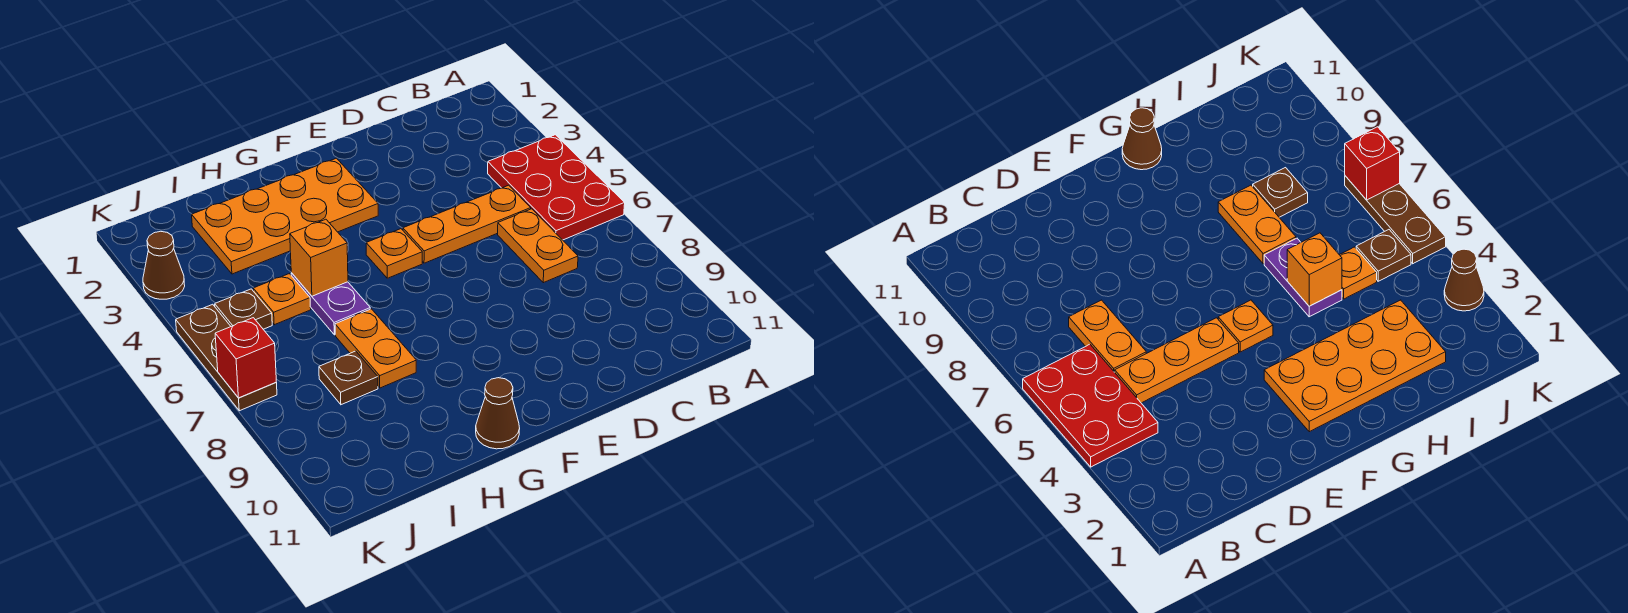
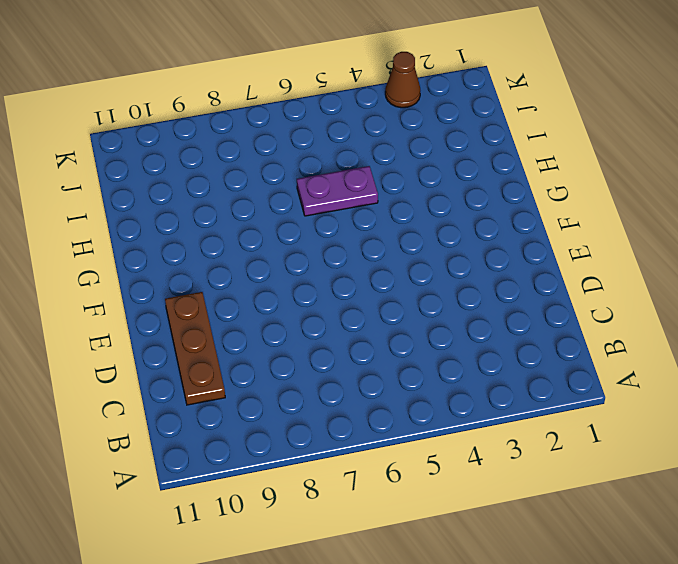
brown plate C10:E10 level 1 -> brown plate K5:K7 level 1
none -> red plate A4:B6 level 1
none -> orange plate C5:E5 level 1
none -> orange plate C6:C7 level 1

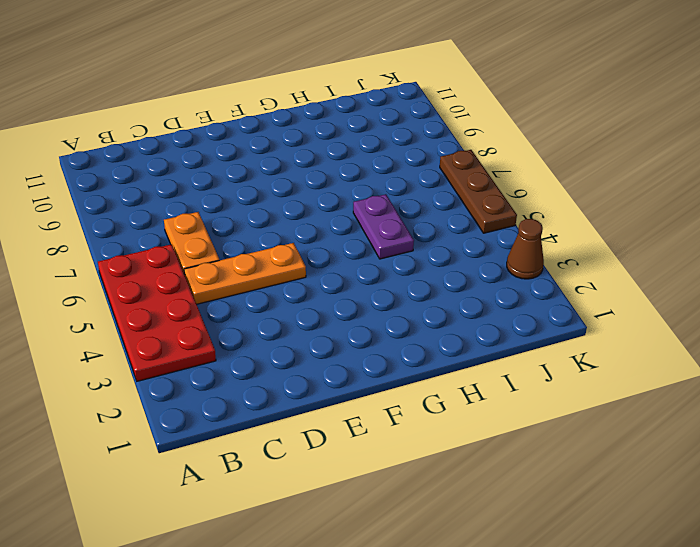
red plate A3:B6 level 1 -> red plate A4:B6 level 1
none -> orange plate F2:I3 level 1
none -> orange plate F5 level 1
none -> brown cone G11 level 1

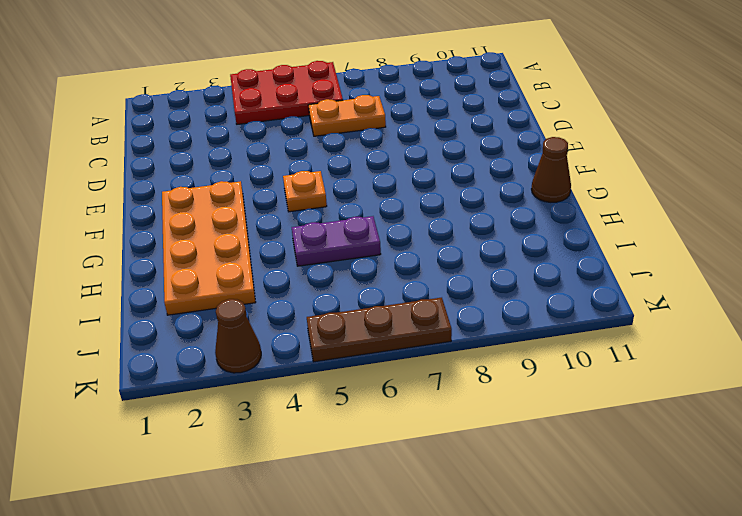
none -> orange plate C5:E5 level 1
none -> orange plate H7:H8 level 1
none -> orange plate I5 level 1

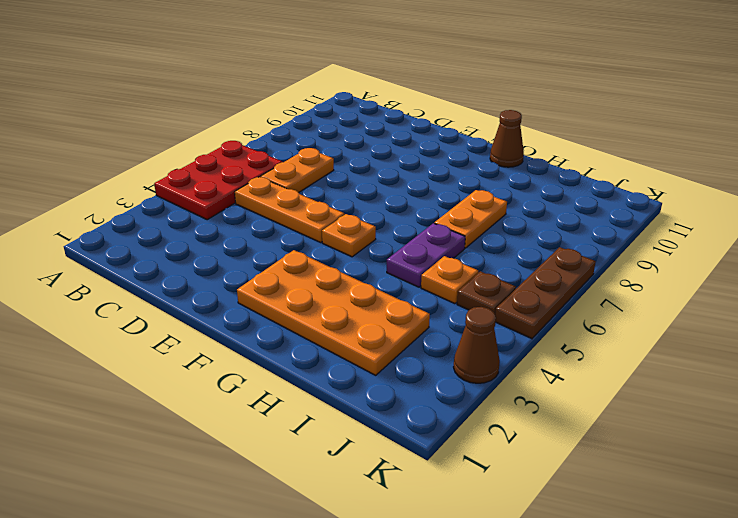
none -> brown plate I8 level 1
none -> orange brick H5 level 2
none -> red brick K7 level 2

